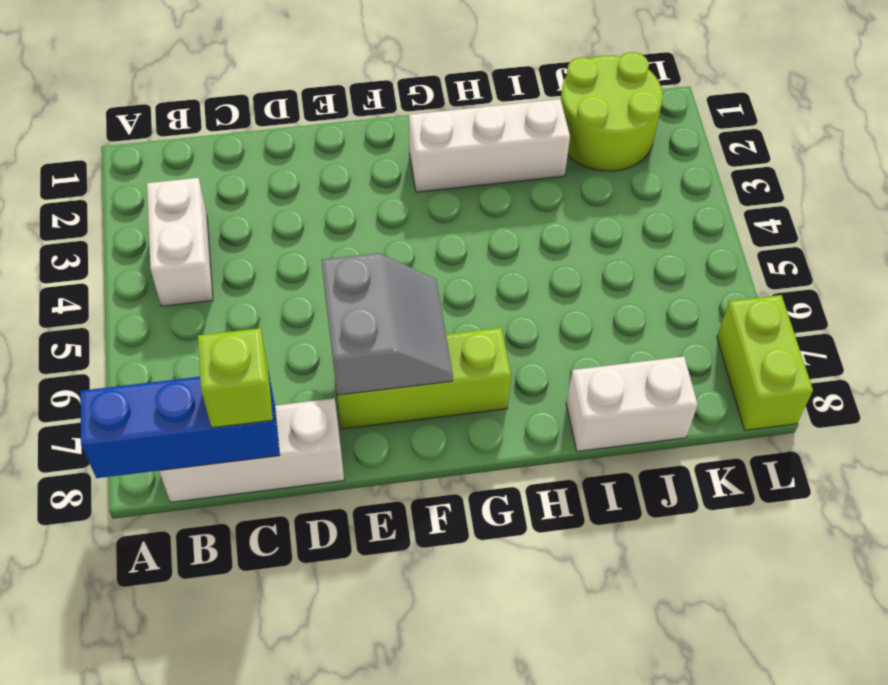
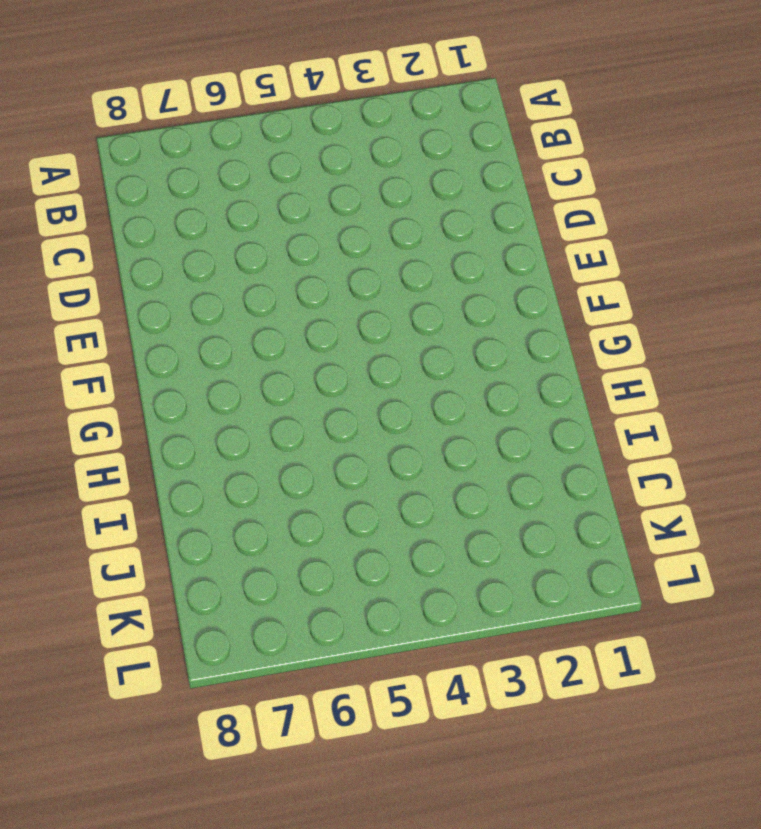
none -> white brick B3:B4 level 1
none -> white brick B8:D8 level 1

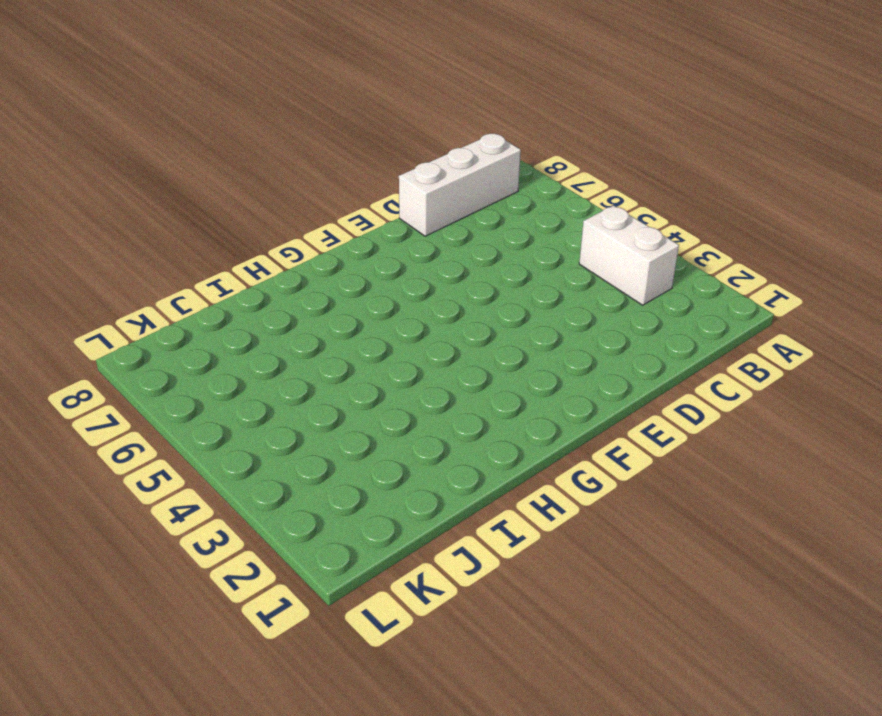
none -> lime brick E7:G7 level 1
none -> white brick G2:I2 level 1

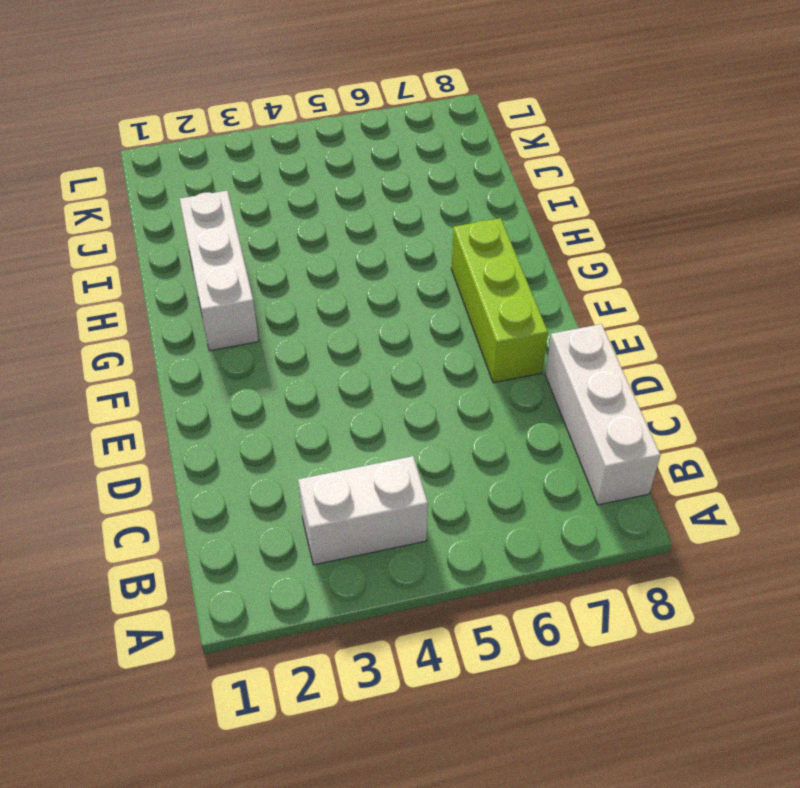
none -> white brick I8:J8 level 1
none -> lime round brick J1:K2 level 1

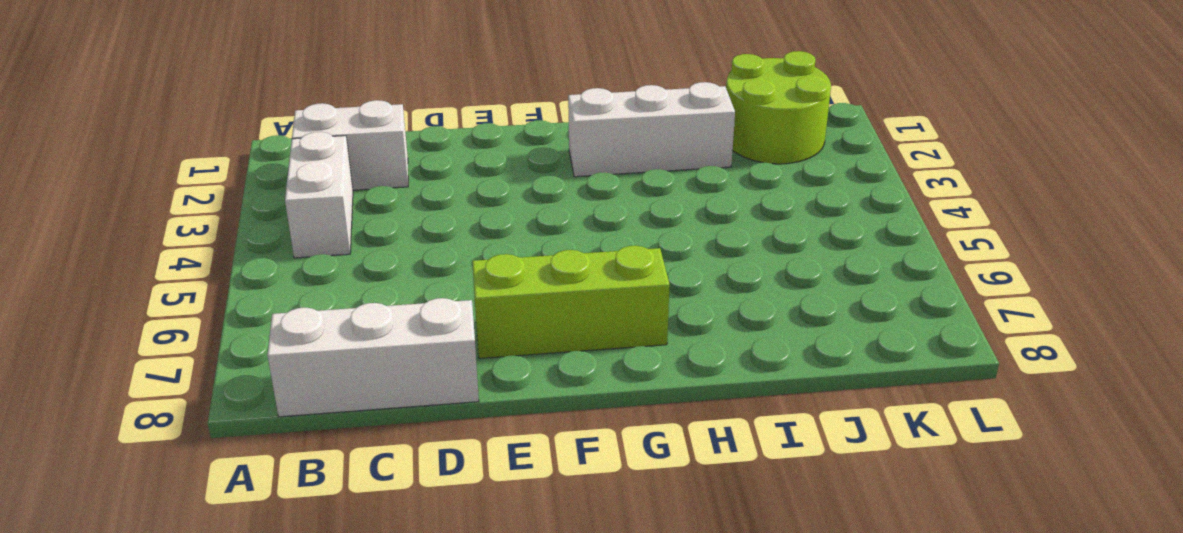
white brick B2:C2 level 1 -> white brick I8:J8 level 1
none -> lime brick L7:L8 level 1
none -> blue brick A8:C8 level 2

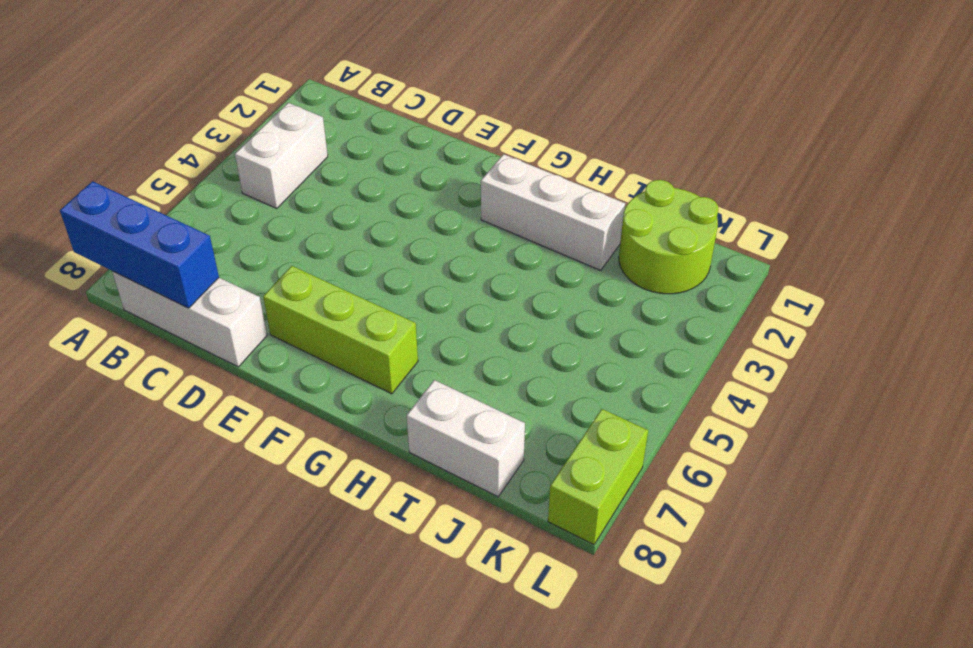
none -> grey slope E6:F7 level 2 top E
none -> lime brick C8 level 3

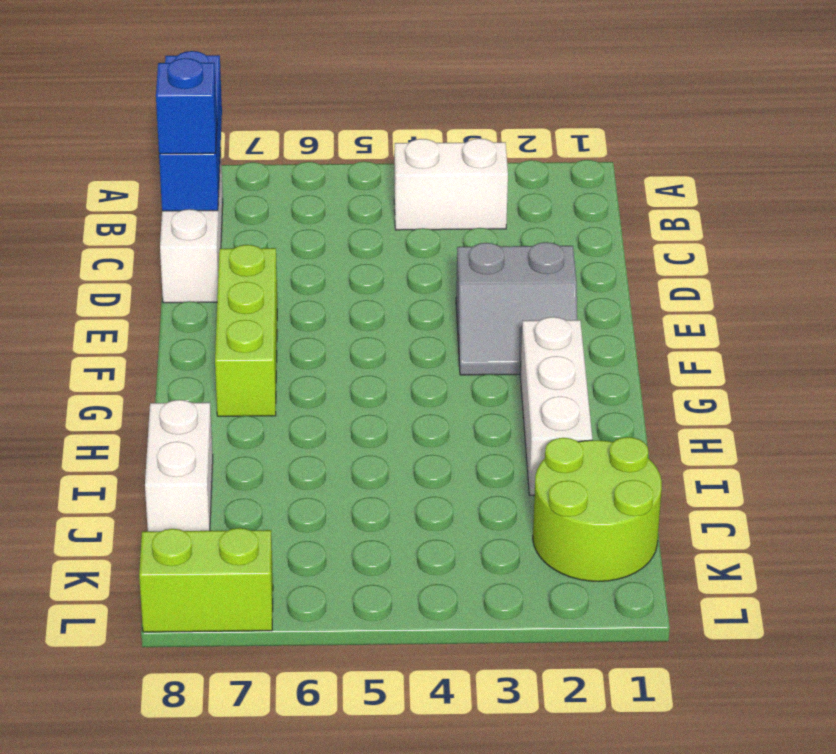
blue brick C8 level 3 -> lime brick C8 level 3
grey slope E2:F3 level 1 top E -> grey slope E6:F7 level 2 top E

